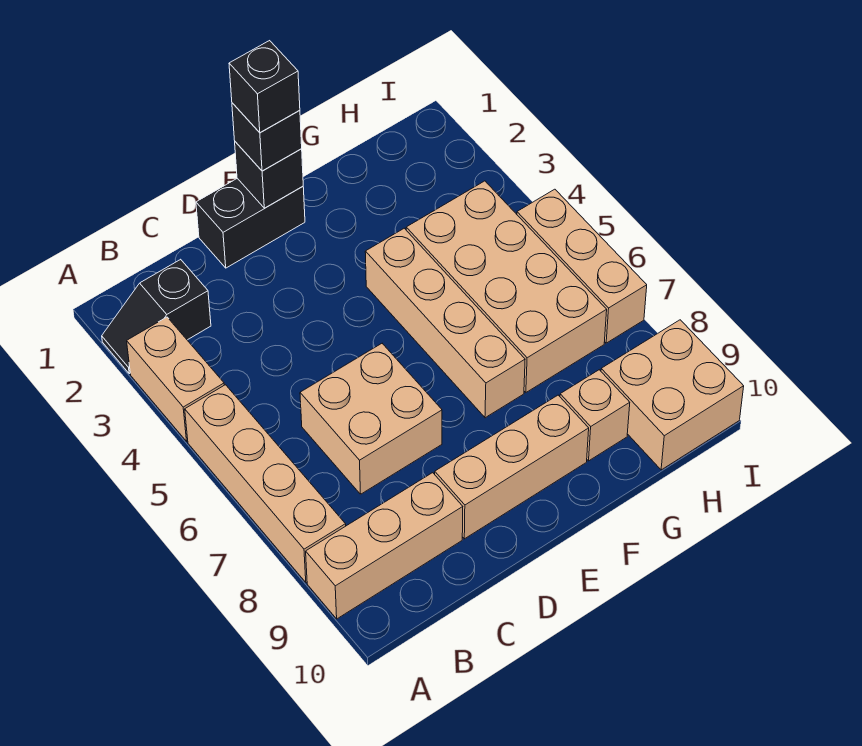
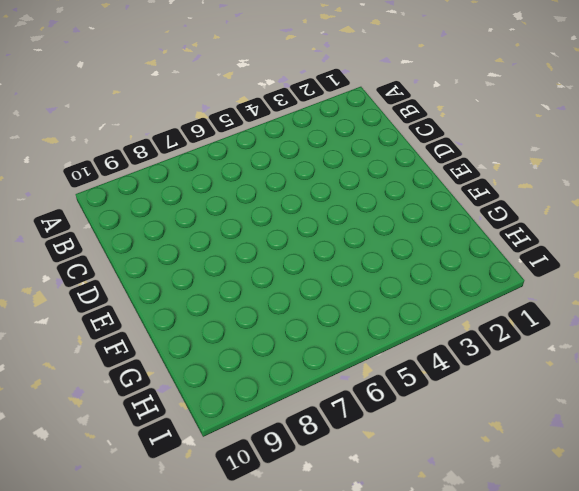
none -> black slope A2:B2 level 1 top B
none -> tan brick A3:A4 level 1
none -> tan brick A5:A8 level 1

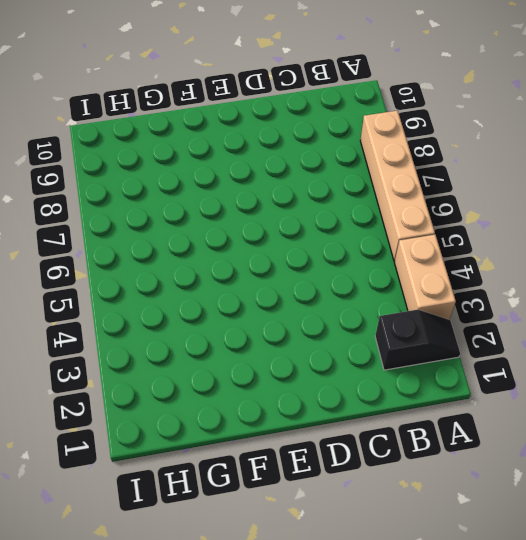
none -> tan brick A9:C9 level 1
none -> tan brick C6:D7 level 1
none -> black brick D1:E1 level 1

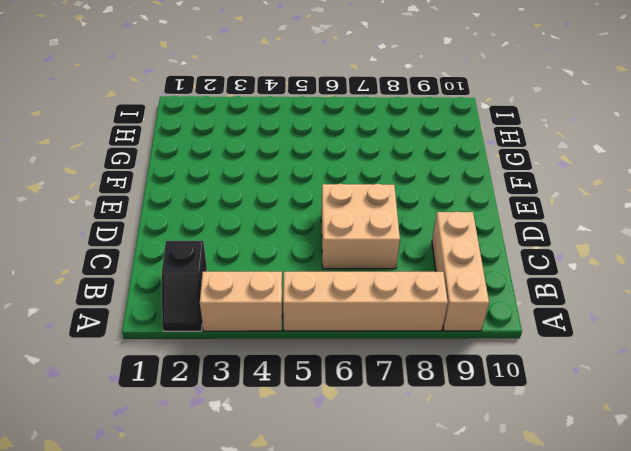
none -> black brick D1:E1 level 1
none -> tan brick D9:F9 level 1
none -> tan brick F4:F7 level 1

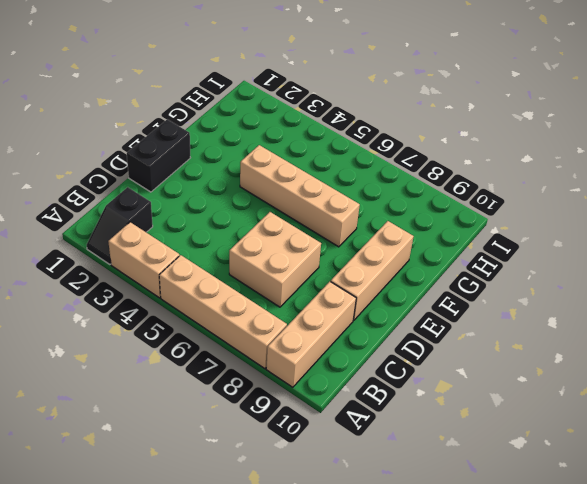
none -> tan brick G4:H7 level 1
none -> tan brick G9 level 1
none -> tan brick H9:I10 level 1

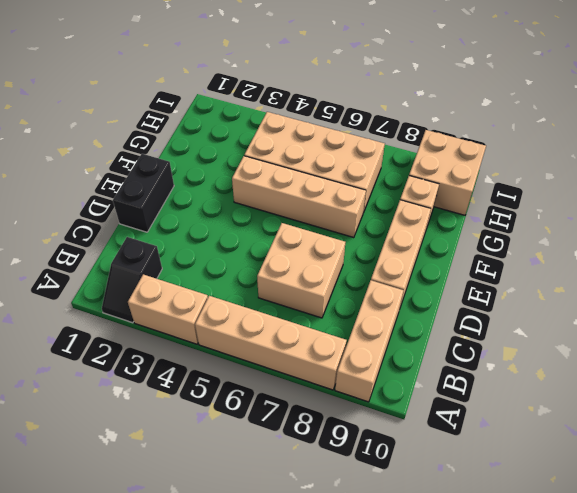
none -> tan brick I5:I7 level 1
none -> black brick E1 level 2
none -> black brick E1 level 3

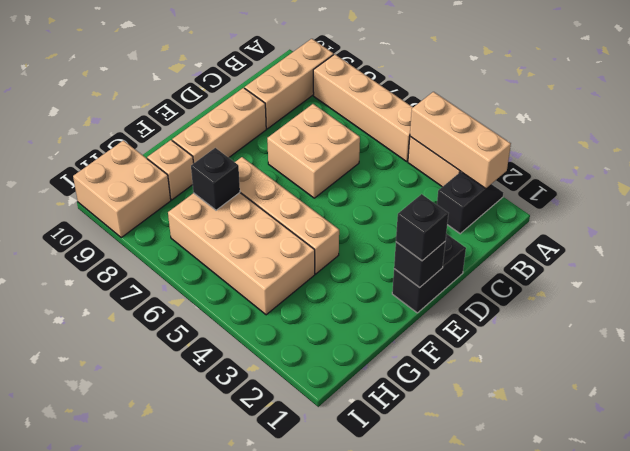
tan brick A2:A4 level 2 -> tan brick I5:I7 level 1
black brick G7 level 2 -> black brick E1 level 4

